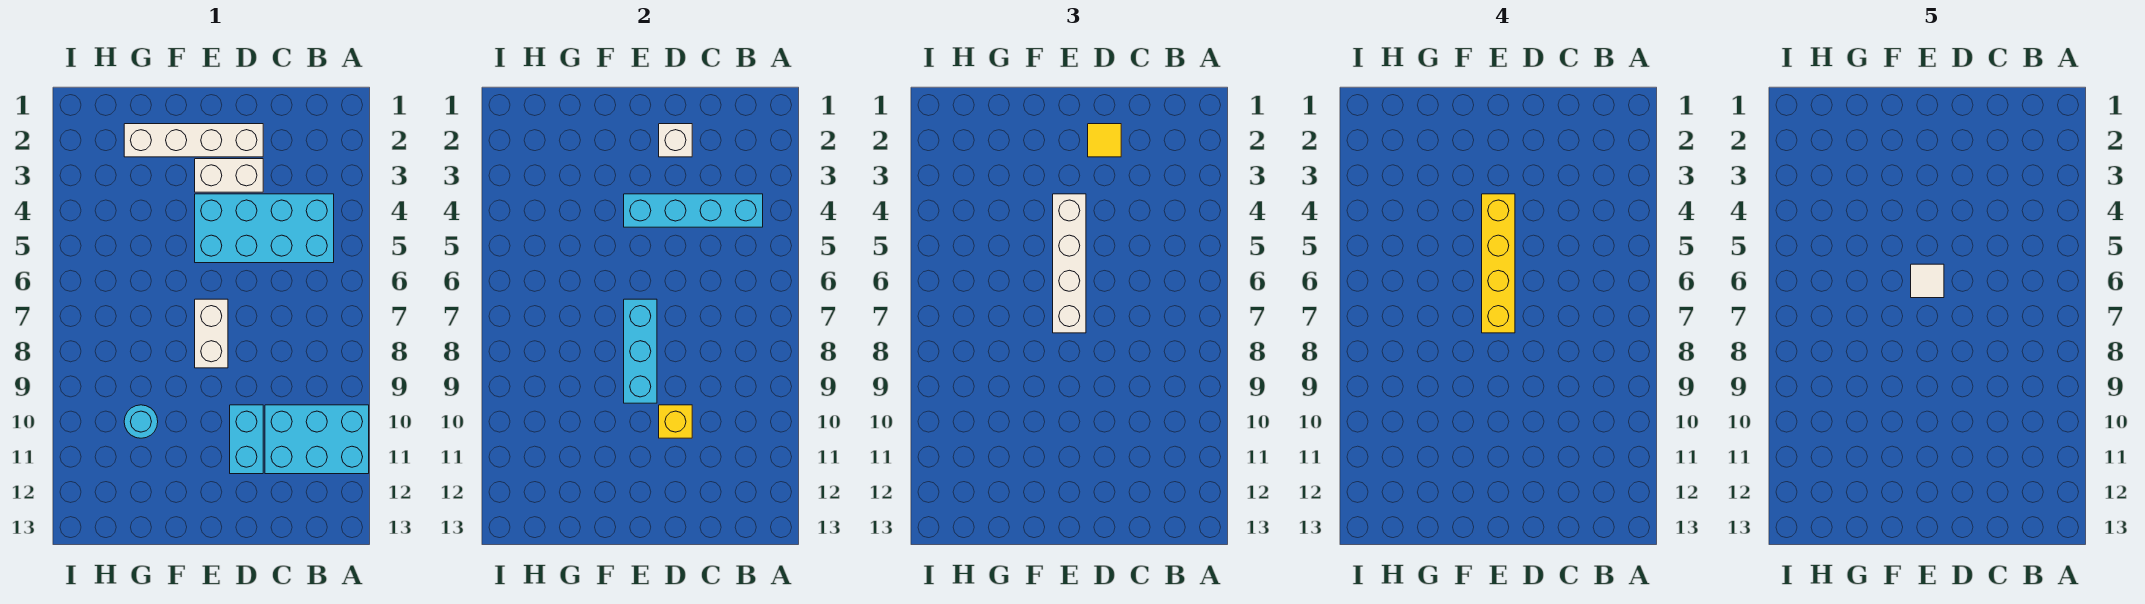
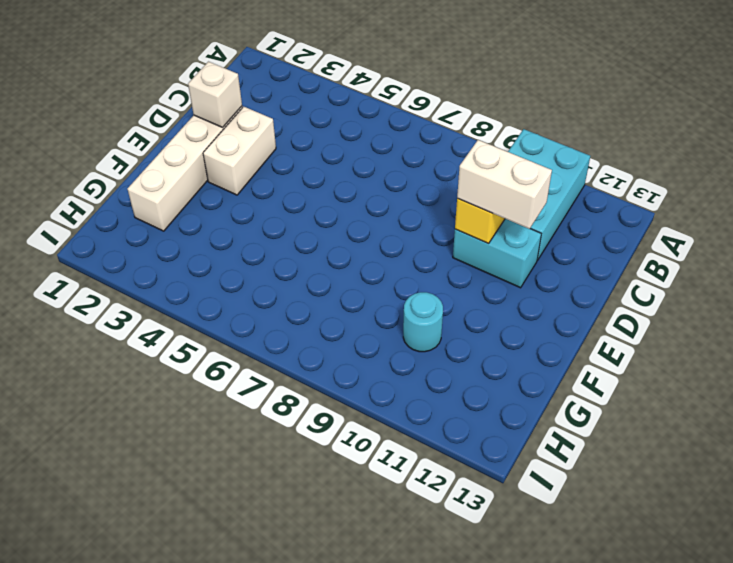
white brick D10:D11 level 3 -> white brick E7:E8 level 1
none -> cyan brick B4:E5 level 1
none -> cyan brick B4:E4 level 2
none -> cyan brick E7:E9 level 2

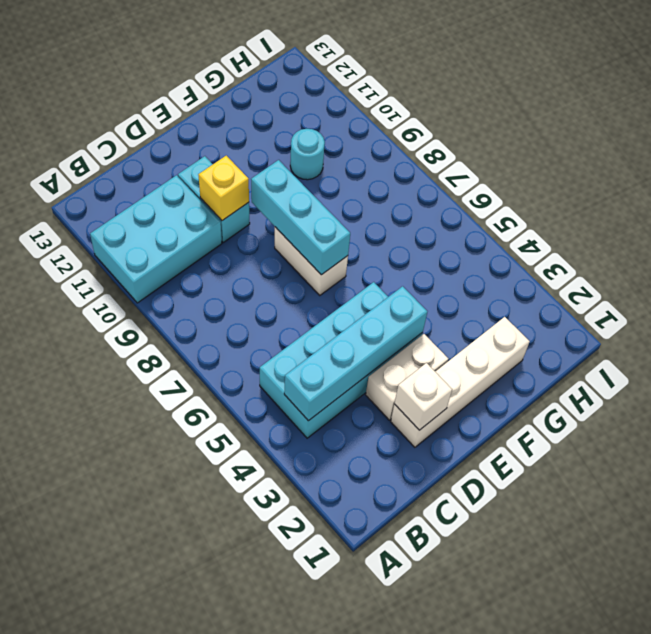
none -> yellow tile D2 level 3
none -> white brick E4:E7 level 3
none -> yellow brick E4:E7 level 4

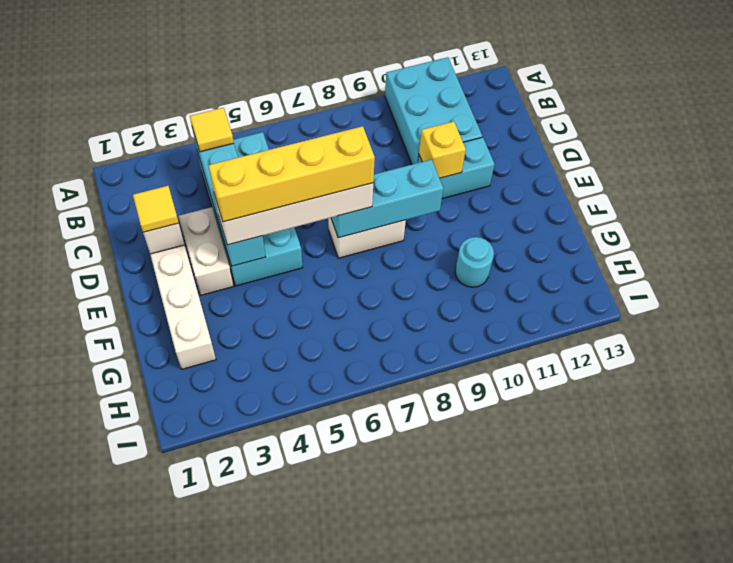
yellow tile B4 level 3 -> none
none -> white tile E6 level 5

